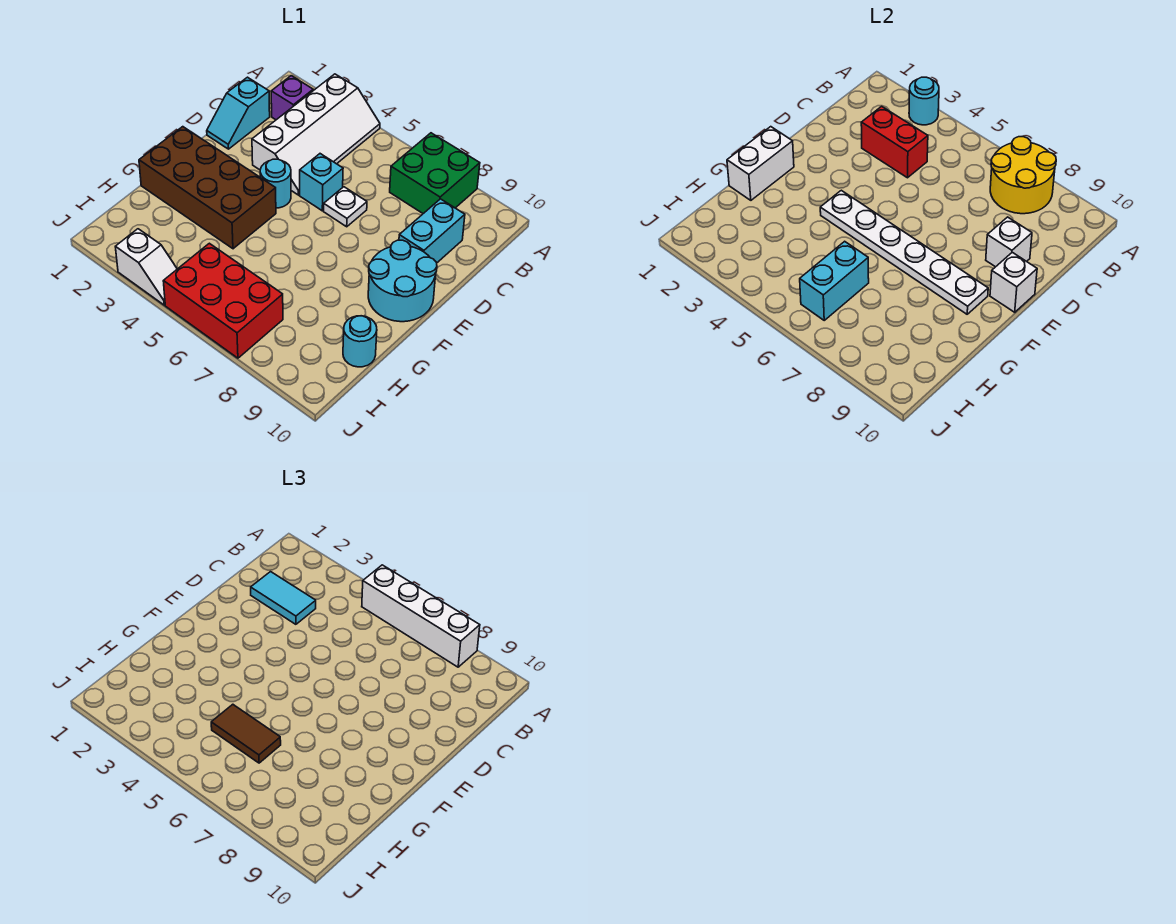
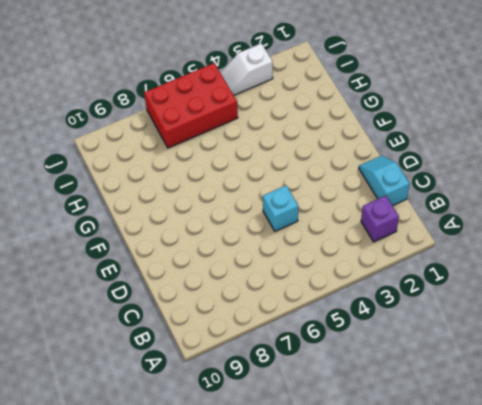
none -> white slope A3:D4 level 1 top 3
none -> green brick A7:B8 level 1
none -> cyan brick C9:D9 level 1

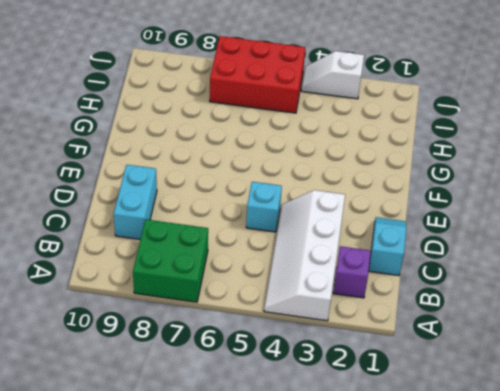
none -> white plate D6 level 1
none -> cyan round brick E4 level 1
none -> cyan round brick E9:F10 level 1

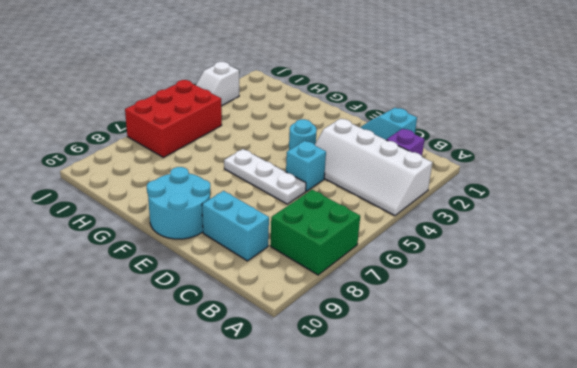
white plate D6:F6 level 1 -> white plate D6 level 1
none -> brown brick F1:G4 level 1
none -> cyan round brick H10 level 1
none -> cyan round brick A3 level 2

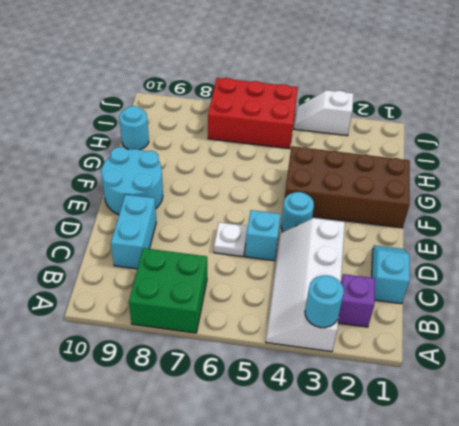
none -> yellow round brick A7:B8 level 2
none -> red brick C3:C4 level 2
none -> white brick D9 level 2

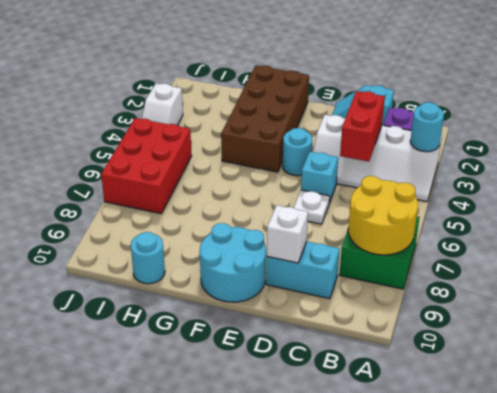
none -> white brick E10 level 2
none -> white brick F1:G1 level 2
none -> white plate F4:F9 level 2

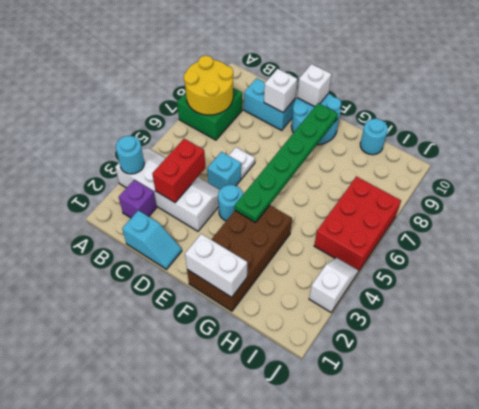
green plate F4:F9 level 2 -> white plate F4:F9 level 2
none -> cyan brick H6:I6 level 2
none -> white brick A5:A8 level 3
none -> cyan tile C2:C3 level 3

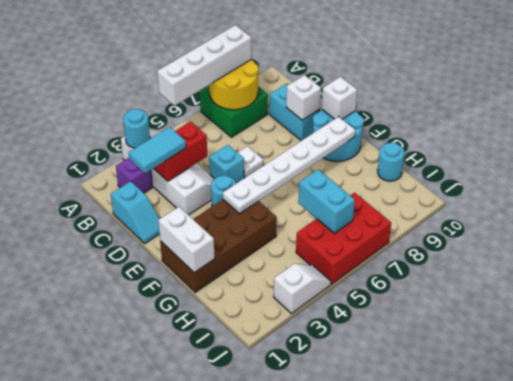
none -> brown tile H5:H6 level 3

